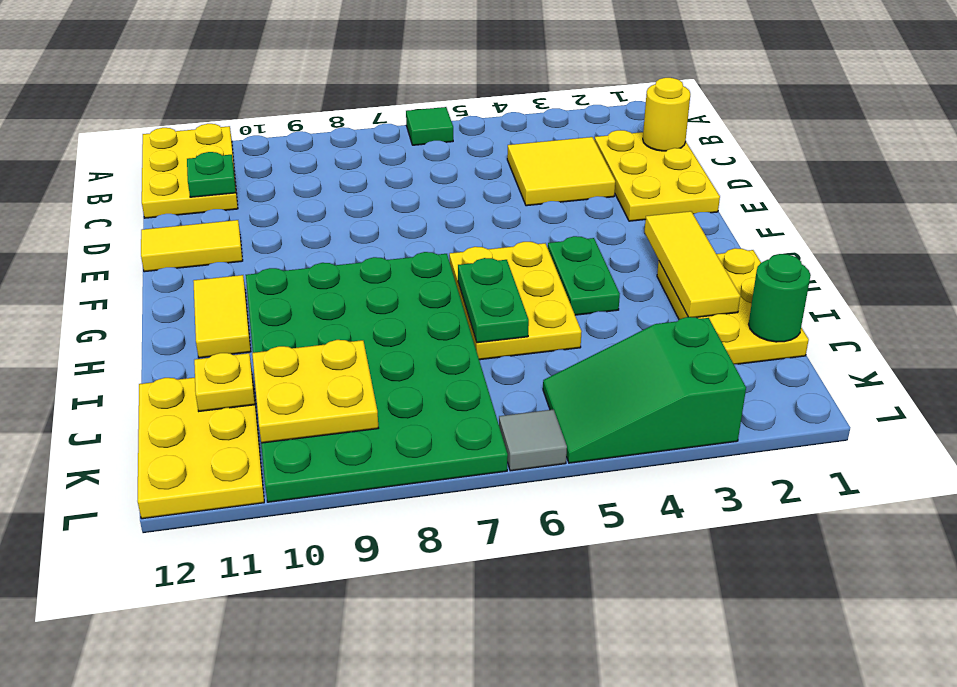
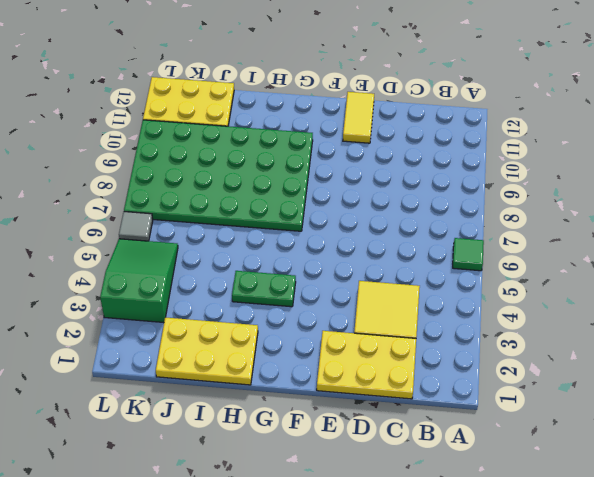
none -> yellow plate A11:C12 level 1
none -> yellow plate G5:I6 level 1
none -> yellow tile G11:H11 level 1

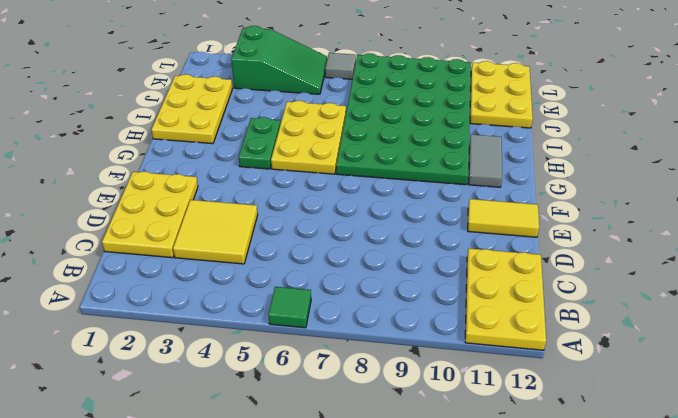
grey tile G11:H11 level 1 -> yellow tile G11:H11 level 1
none -> yellow round brick C1 level 2
none -> green plate C11 level 2
none -> yellow tile G2:I2 level 2

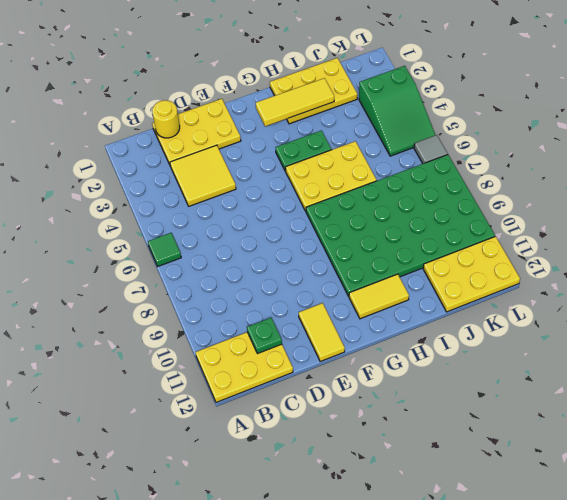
none -> green plate H6:I6 level 2
none -> green round brick J1 level 2
none -> yellow plate J9:K10 level 2

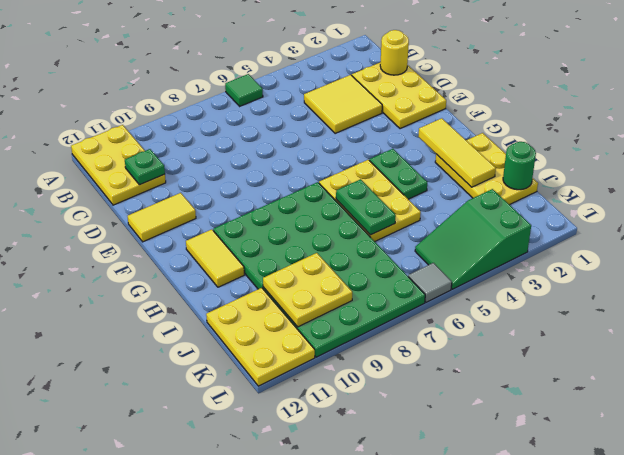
none -> yellow plate J11 level 2

